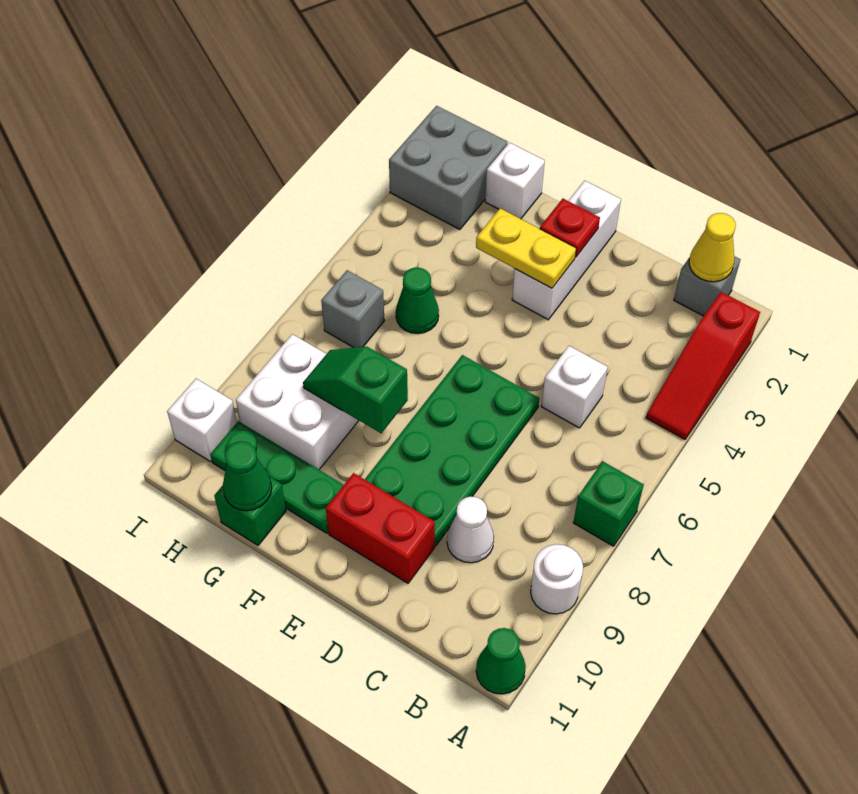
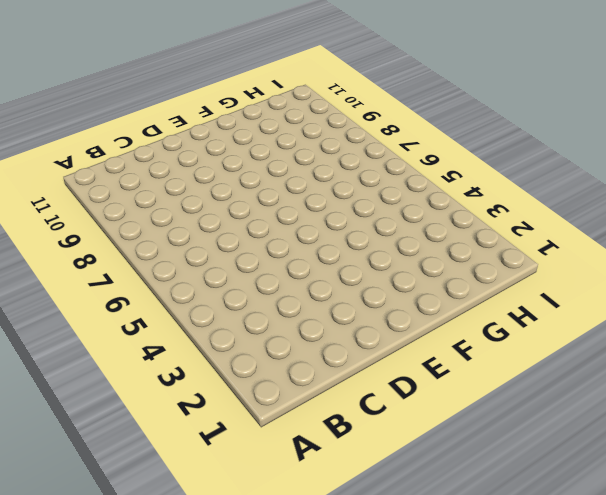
none -> red slope A2:A4 level 1 top 2
none -> green brick A7 level 1
none -> white round brick A9 level 1

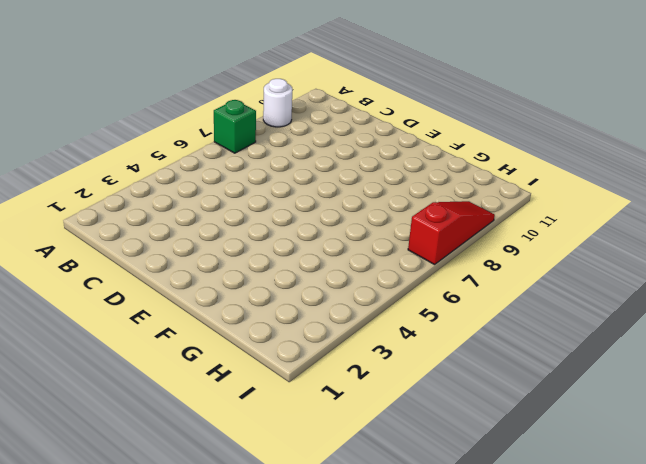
red slope I7:I9 level 1 top 7 -> red slope A2:A4 level 1 top 2
none -> green cone A11 level 1
none -> grey brick B1 level 1
none -> white brick C5 level 1

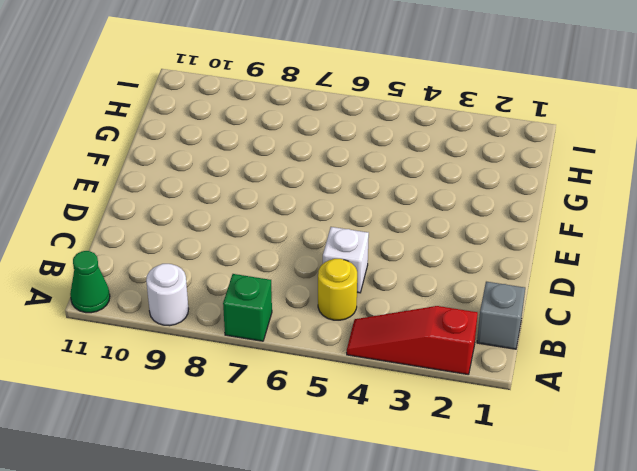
yellow round brick B5 level 1 -> none
none -> white cone C9 level 1
none -> green plate D6:E9 level 1
none -> red brick D10:E10 level 1

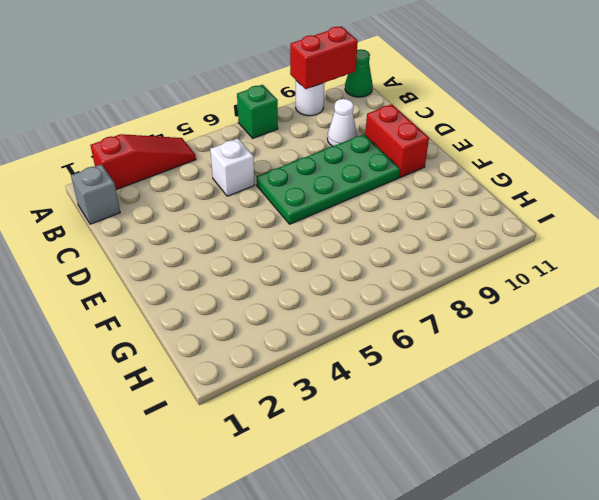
red brick A9:A10 level 2 -> none
none -> white brick E1:E3 level 1
none -> green plate F10:H10 level 1
none -> white brick G1 level 1

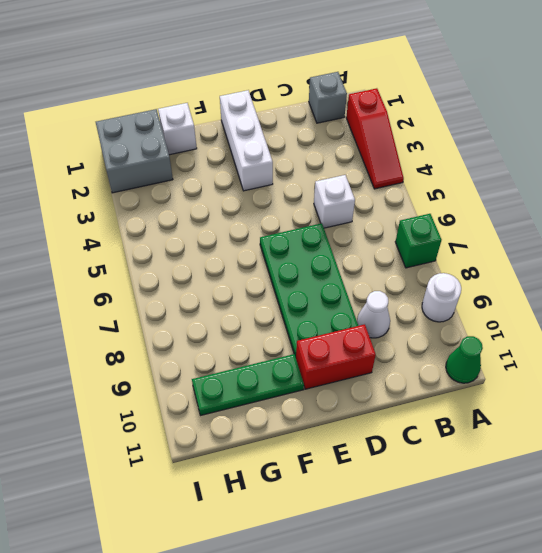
none -> green cone G5 level 1
none -> white brick G8:H9 level 1
none -> green brick G11 level 1

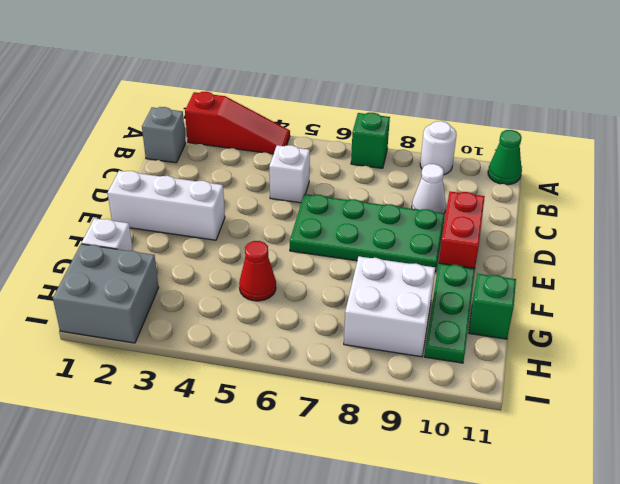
red cone G5 level 1 -> green cone G5 level 1
none -> grey brick H6 level 1
none -> white brick I10 level 1
none -> yellow cone B1 level 2

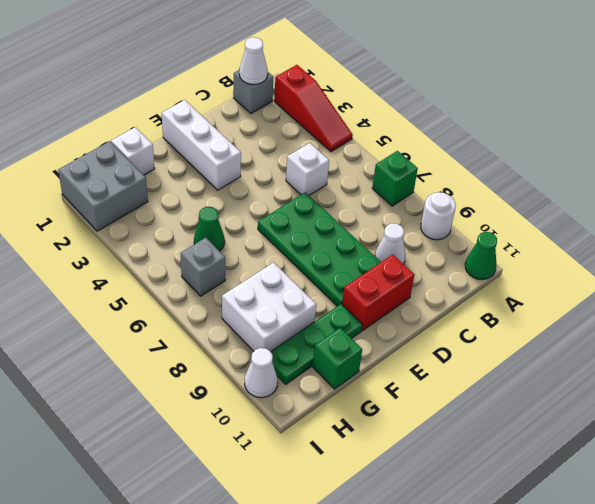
white cone B1 level 2 -> yellow cone B1 level 2
white cone I10 level 1 -> white brick I10 level 1
none -> red plate E2 level 2
none -> yellow plate E3:F3 level 2
none -> green slope F8:G8 level 2 top F

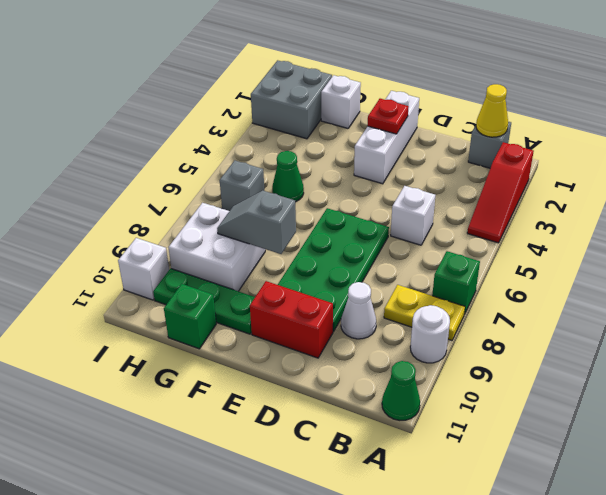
yellow plate A8:B8 level 1 -> yellow plate E3:F3 level 2
grey slope F8:G8 level 2 top F -> green slope F8:G8 level 2 top F
none -> green cone G11 level 2

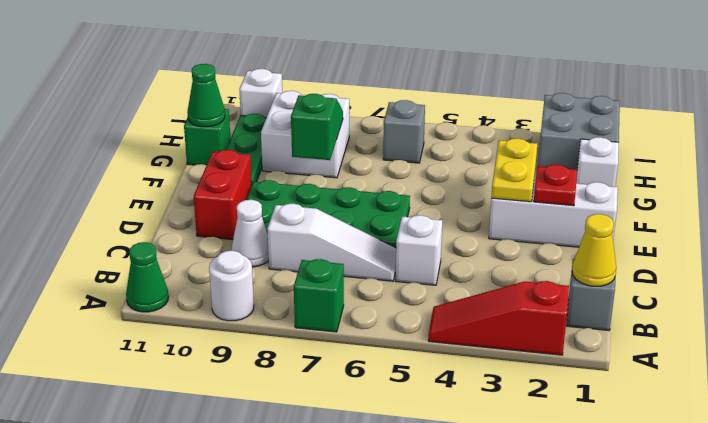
white slope C6:C8 level 1 top 8 -> none
none -> green cone G5 level 1

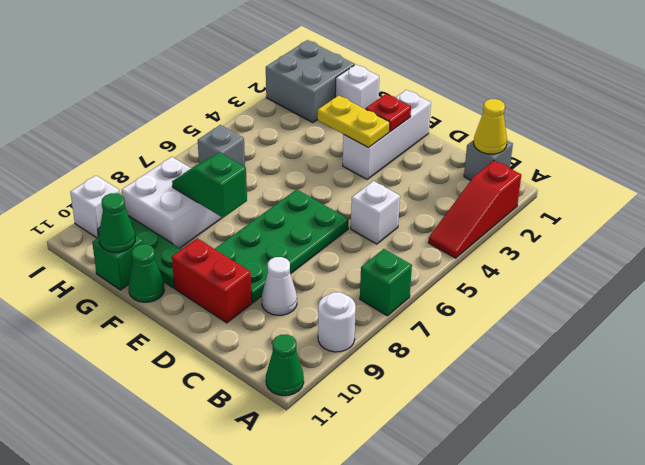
green cone F11 level 1 -> green cone G5 level 1

